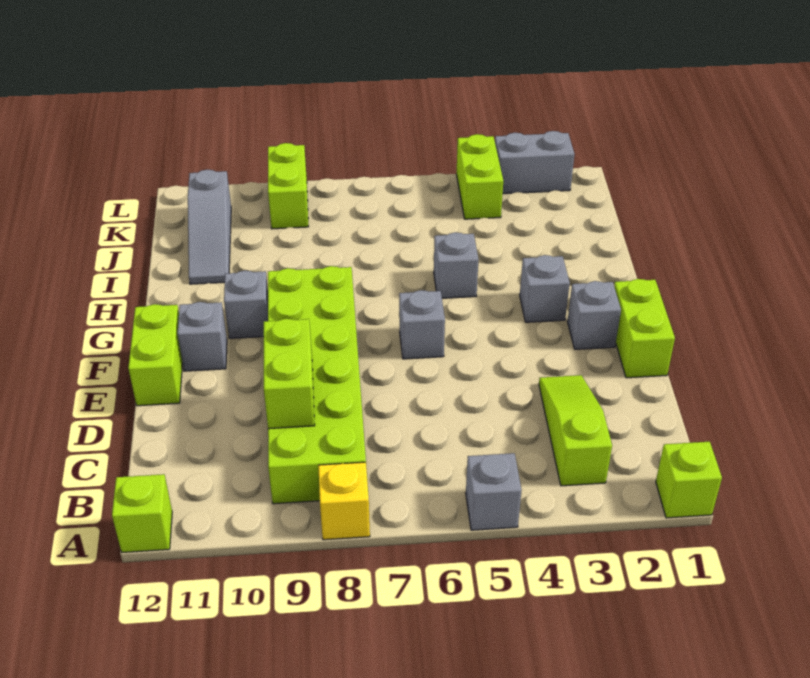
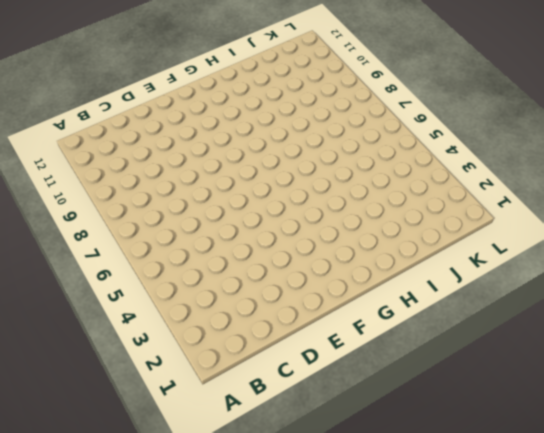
none -> lime brick A1 level 1
none -> grey brick A5 level 1
none -> yellow brick A8 level 1

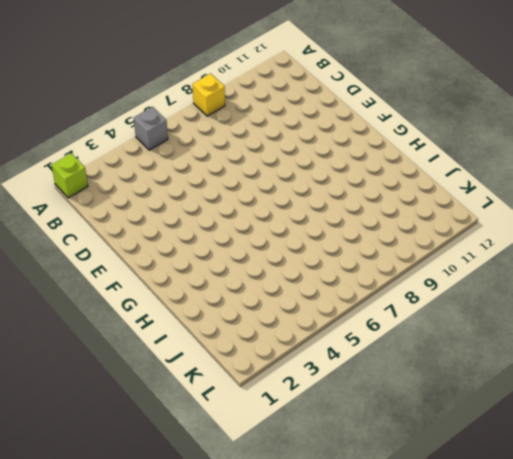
none -> lime brick A12 level 1
none -> lime slope B3:D3 level 1 top B
none -> lime brick B8:G9 level 1

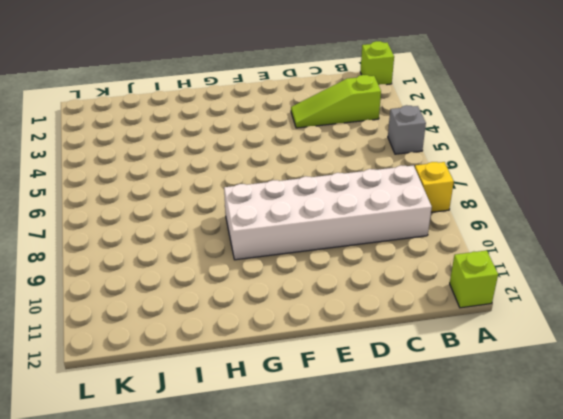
white brick B8:G9 level 1 -> lime brick B8:G9 level 1
none -> lime brick E1:F1 level 1
none -> lime brick E12:F12 level 1
none -> grey brick F2 level 1

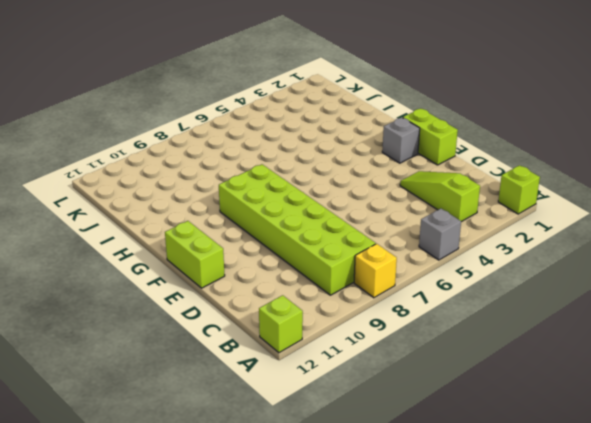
none -> grey brick F6 level 1
none -> grey brick F11 level 1
none -> grey brick G3 level 1

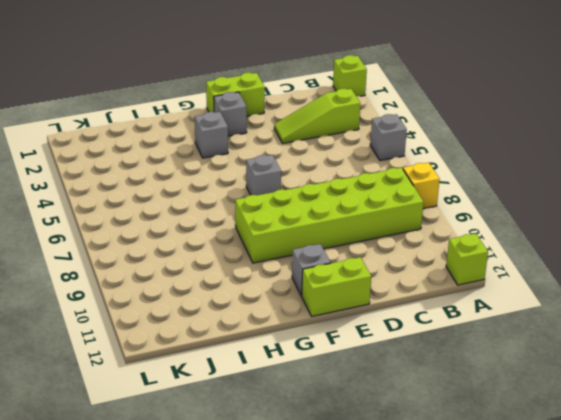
none -> grey brick G10 level 1
none -> grey brick H5 level 1
none -> grey slope I11:K11 level 1 top K

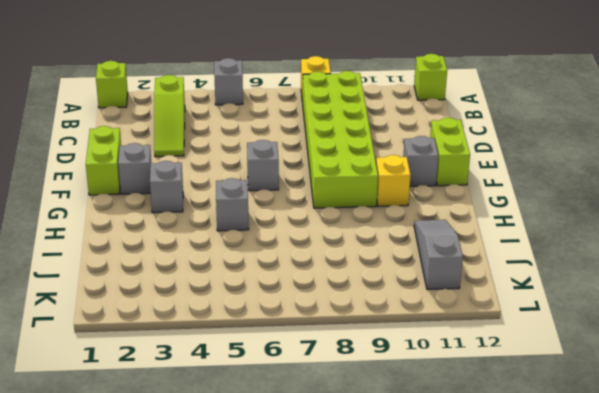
yellow brick G10 level 1 -> grey brick G10 level 1
none -> lime brick K4:L4 level 1
none -> lime brick K9:L9 level 1
none -> grey brick L2:L3 level 1

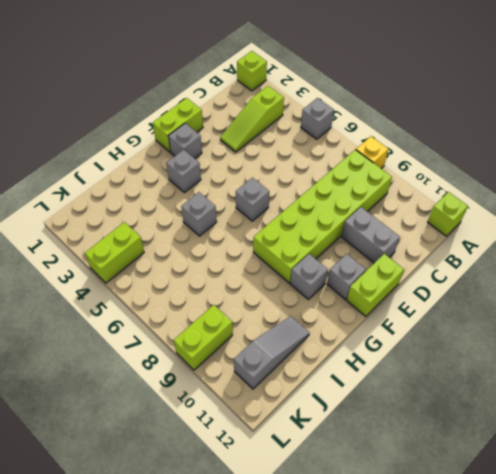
grey brick D10:D11 level 1 -> grey brick L2:L3 level 1
none -> lime brick C9:D9 level 2

